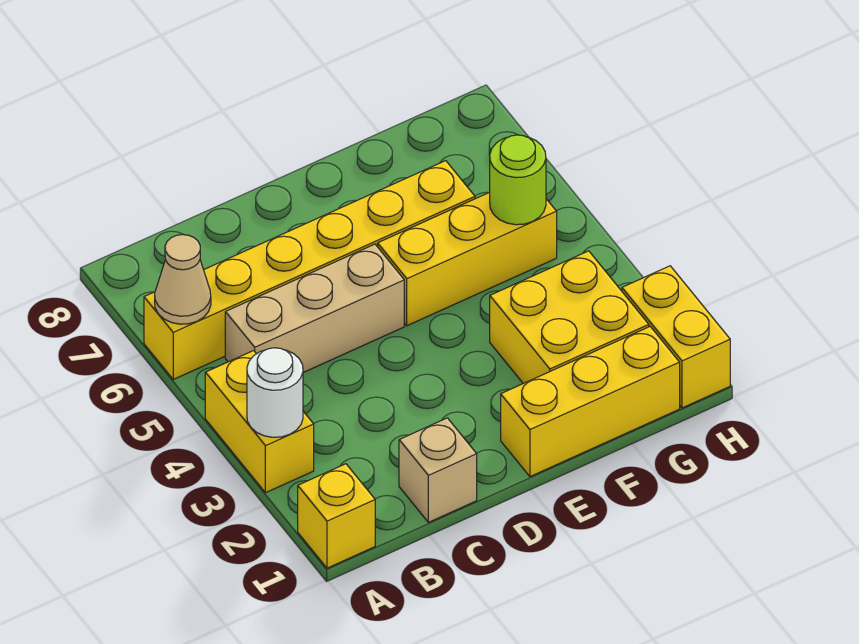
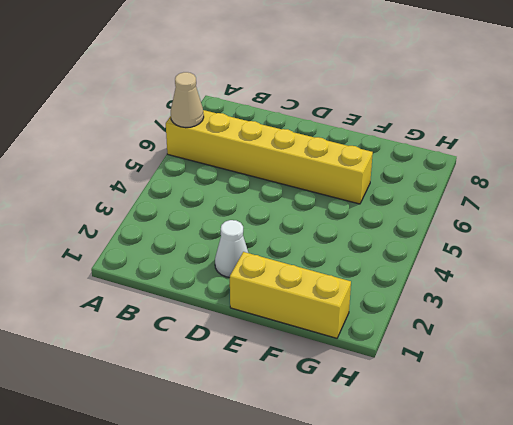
white cone D2 level 1 -> none
none -> yellow brick A1 level 1
none -> yellow brick A3:A4 level 1
none -> tan brick B5:D5 level 1

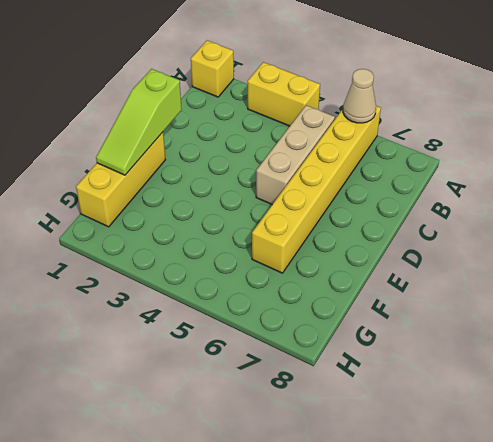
lime slope D1:F1 level 2 top D -> none
none -> tan brick C1 level 1
none -> yellow brick E5:G5 level 1
none -> yellow brick F2:G3 level 1

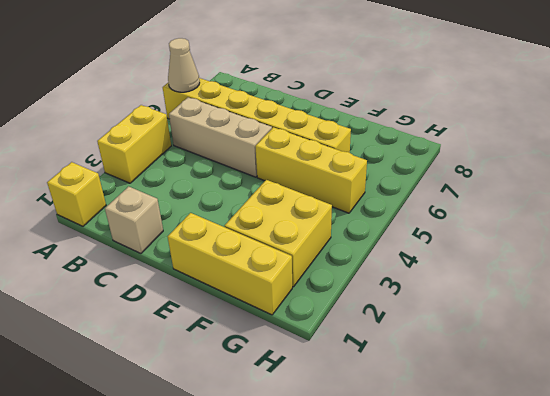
none -> yellow brick H1:H2 level 1
none -> white round brick A3 level 2
none -> lime round brick G5 level 2

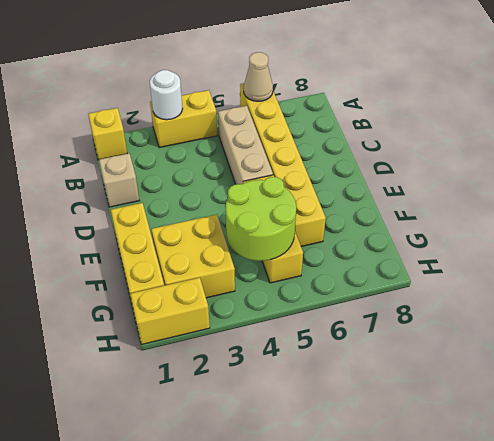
lime round brick F4:G5 level 2 -> lime round brick G5 level 2

